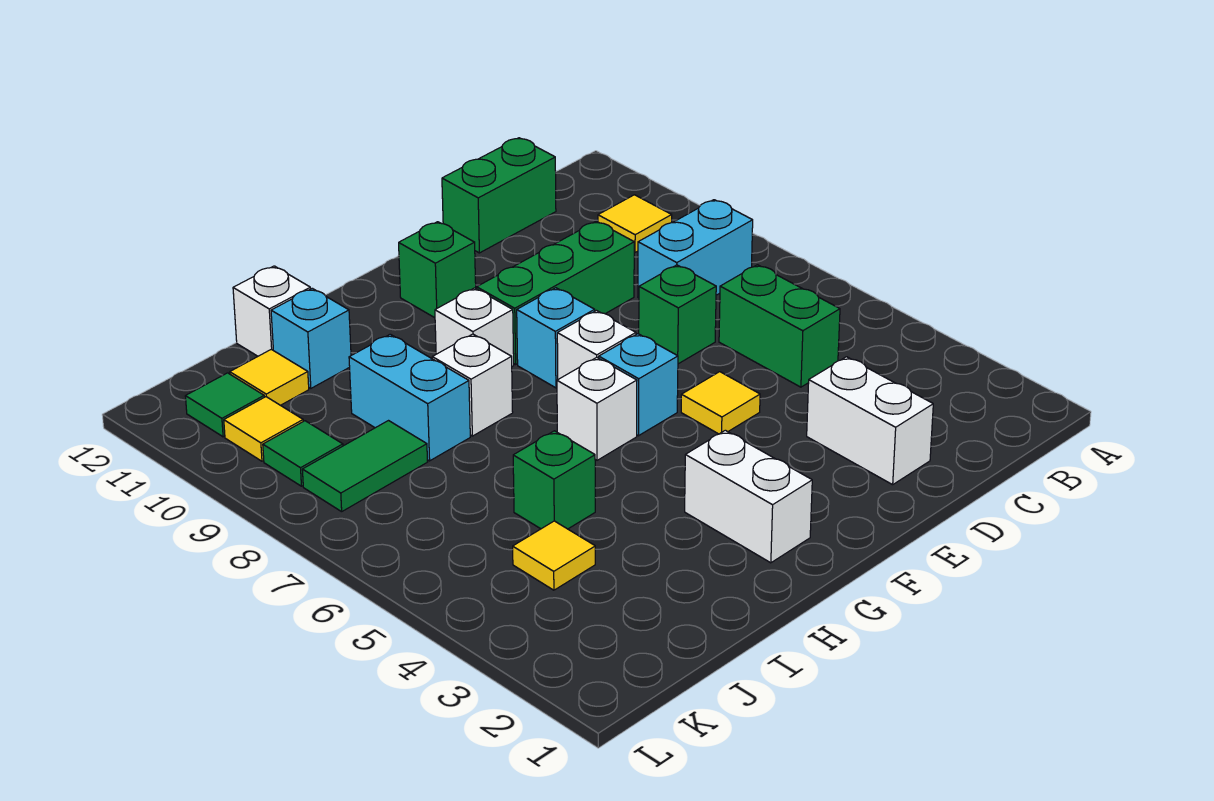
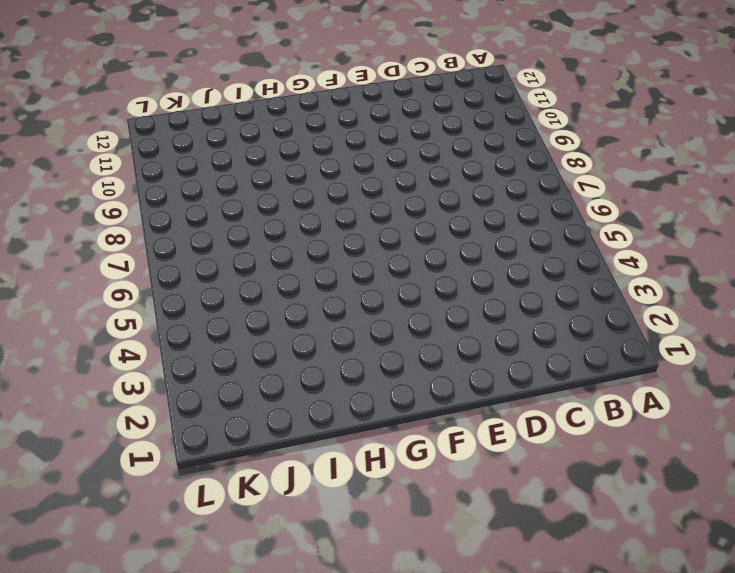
none -> cyan brick B8:C8 level 1
none -> yellow tile B10 level 1
none -> green brick C5:C6 level 1

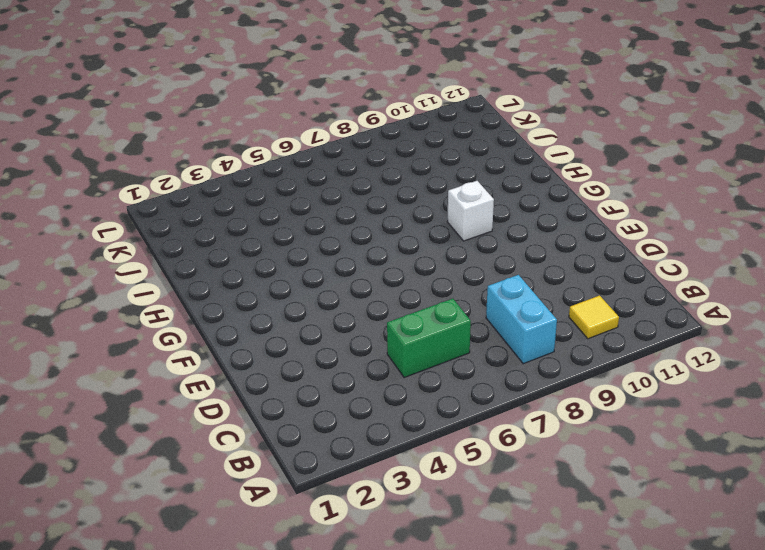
none -> green brick C12:D12 level 1
none -> white brick D2:D3 level 1
none -> green brick D7 level 1

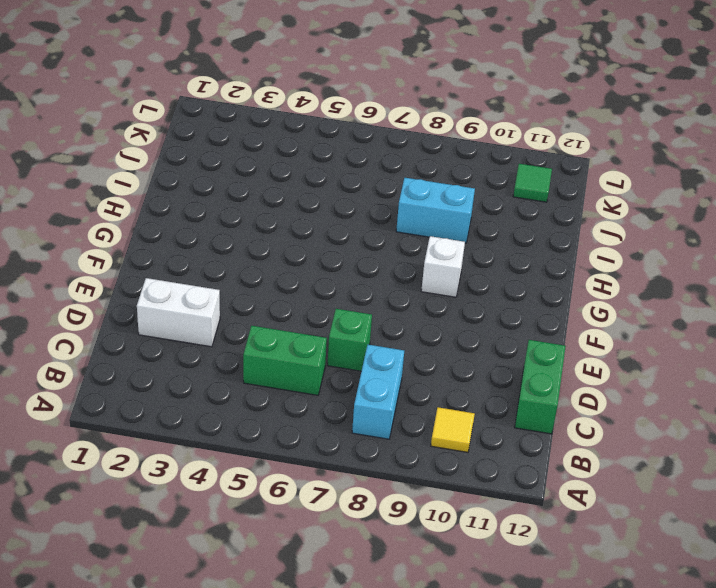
none -> green brick D9:F9 level 1
none -> yellow tile E5 level 1
none -> cyan brick F6 level 1

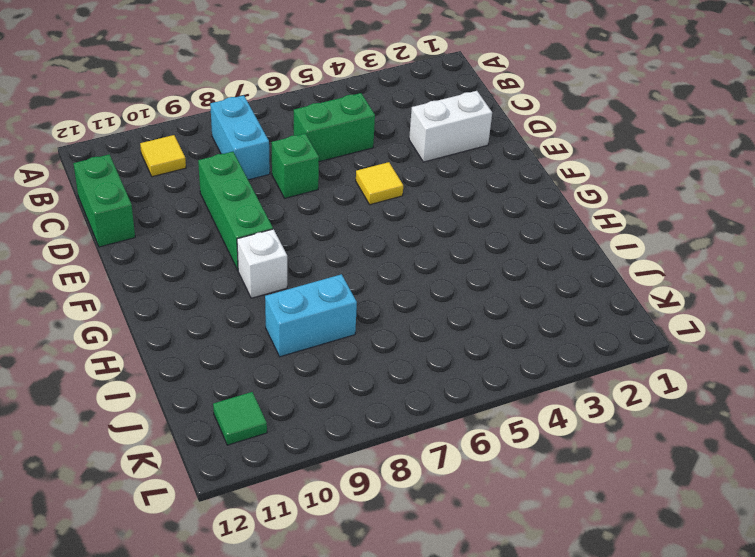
none -> cyan brick F6 level 1
none -> white brick F7 level 1
none -> cyan brick F8 level 1

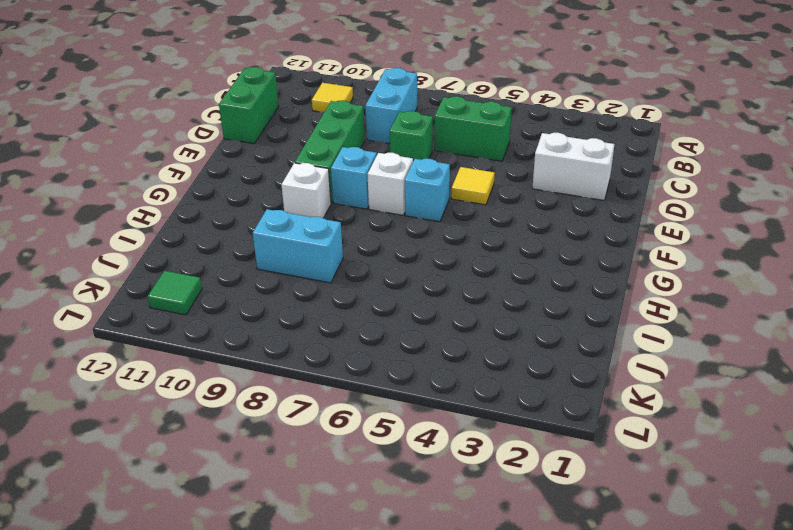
none -> green brick F11 level 1
none -> white brick G2:G3 level 1
none -> white brick G6 level 1

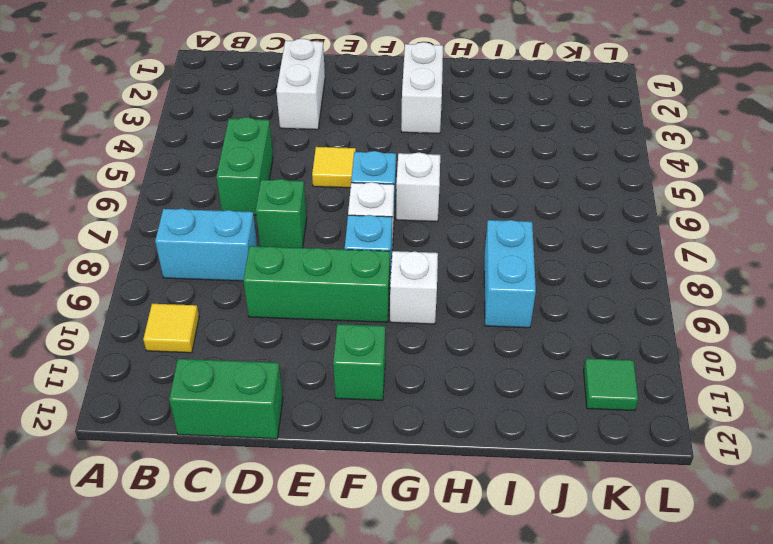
none -> white brick H8 level 1
none -> green brick I5 level 1
none -> cyan brick I11 level 1

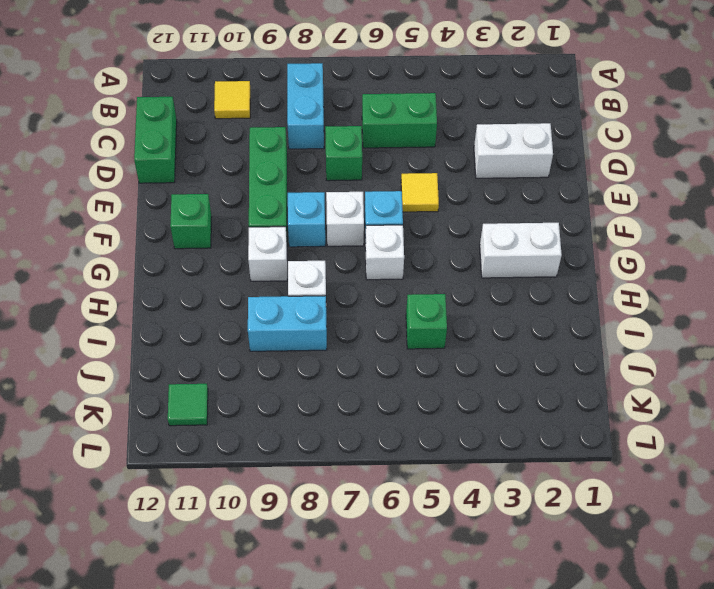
none -> cyan brick I11 level 1
none -> white brick I12 level 1
none -> yellow tile J4 level 1

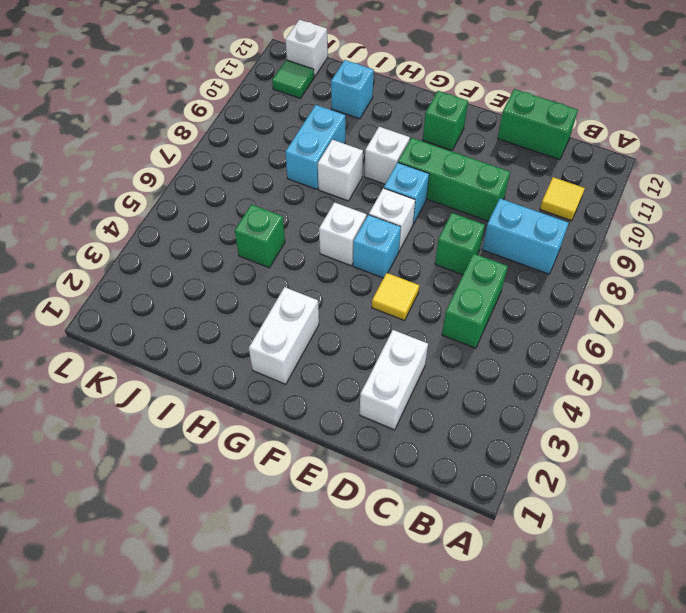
white brick K12 level 1 -> white brick I12 level 1
none -> yellow tile J4 level 1
none -> green tile J8:K8 level 1
none -> yellow tile J11 level 1

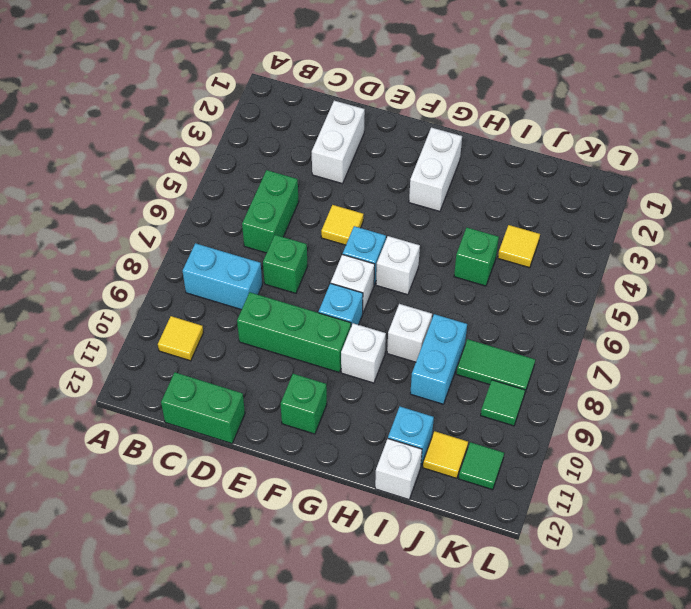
none -> yellow tile K10 level 1

